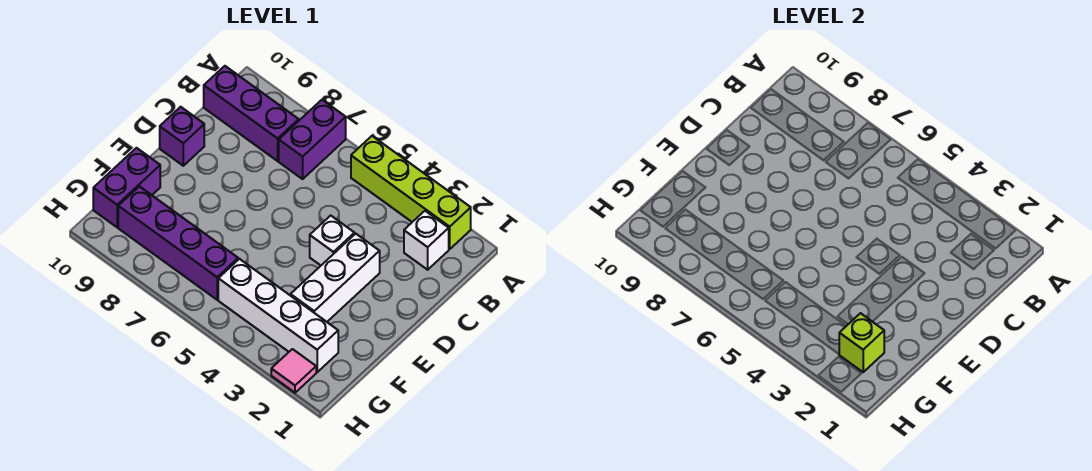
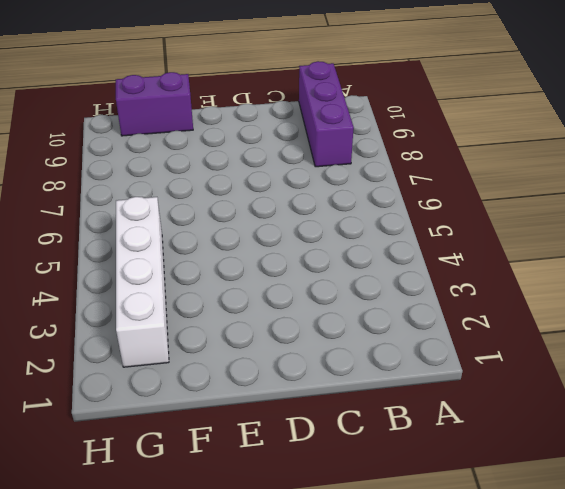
none -> lime brick A2:A5 level 1
none -> purple brick A7:B7 level 1
none -> white brick B2 level 1

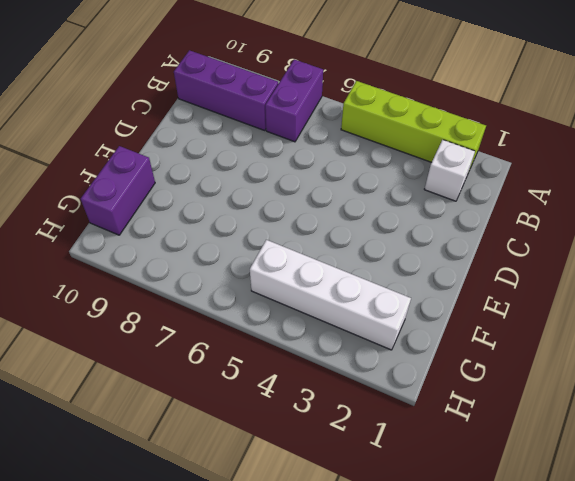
none -> white brick D3:F3 level 1
none -> white brick D4 level 1
none -> purple brick D10 level 1

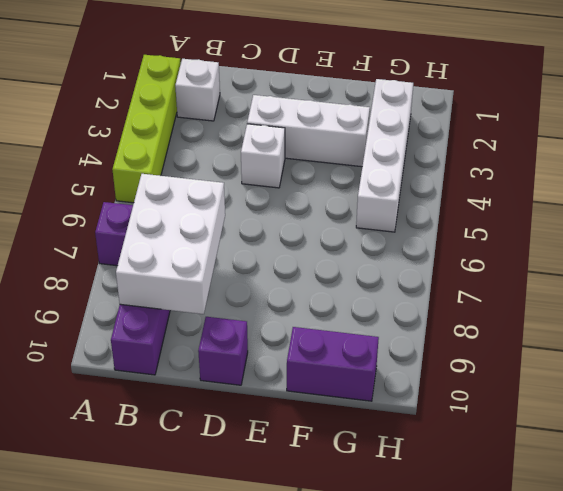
white brick B7:C9 level 2 -> none
none -> purple brick G6:G9 level 1
none -> pink tile H2 level 1
none -> lime brick G2 level 2

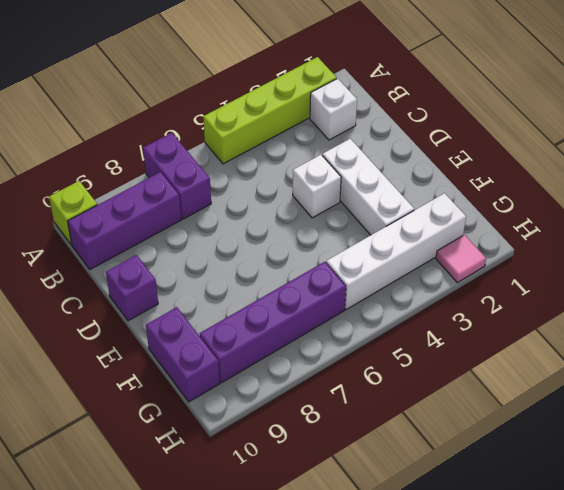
lime brick A10 level 1 -> lime brick G2 level 2

